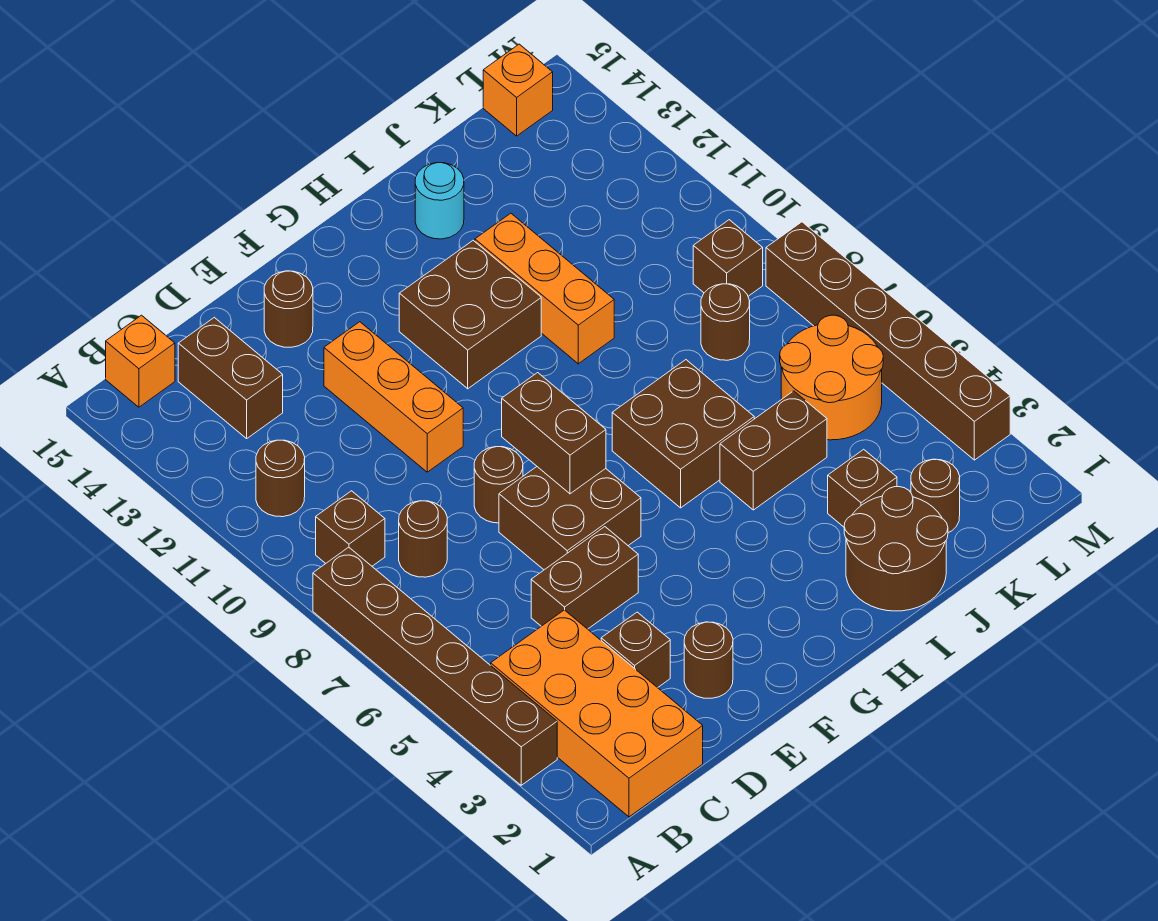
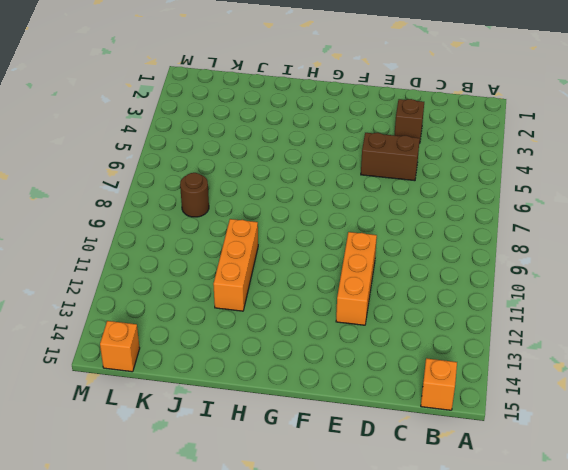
none -> brown brick A3:A8 level 1
none -> orange brick B1:C4 level 1
none -> brown brick B9 level 1

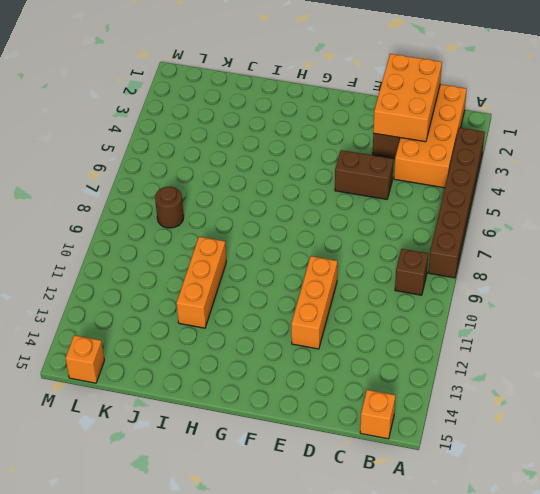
orange brick C1:D3 level 2 -> none
none -> brown round brick B11 level 1
none -> brown round brick C8 level 1
none -> brown brick C13:C14 level 1

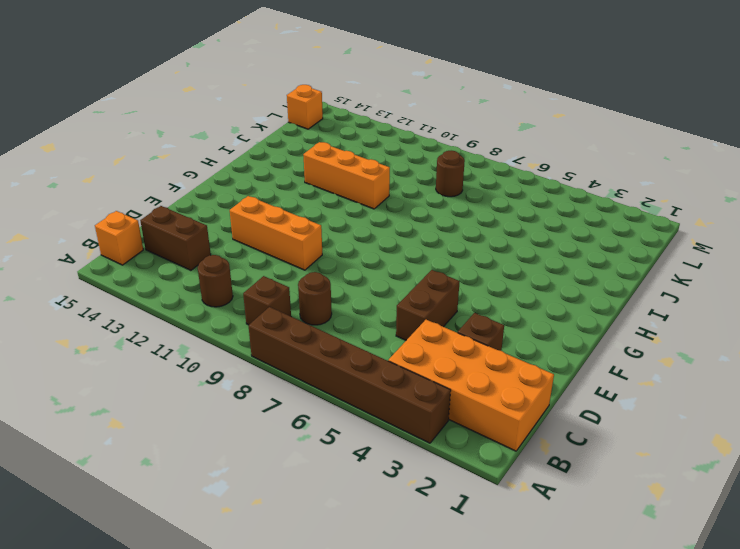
none -> brown round brick E2 level 1
none -> brown brick E6:F7 level 1
none -> brown round brick E8 level 1

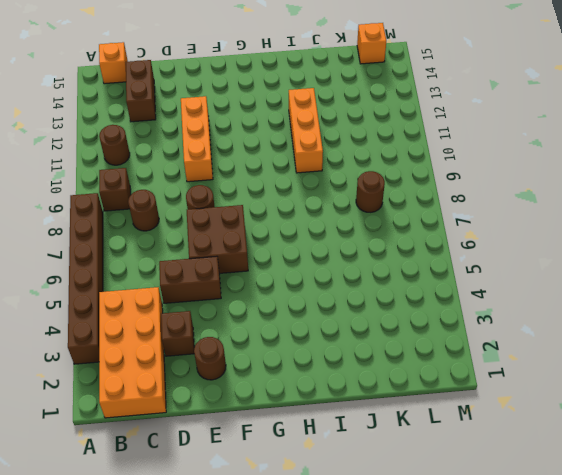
none -> brown round brick E14 level 1
none -> brown brick G11:H12 level 1
none -> brown brick H6:I7 level 1

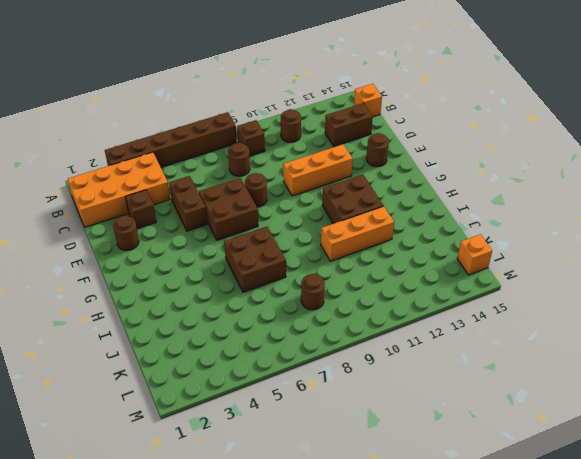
none -> brown round brick I1:J2 level 1
none -> brown brick I5:J5 level 1
none -> cyan round brick I14 level 1

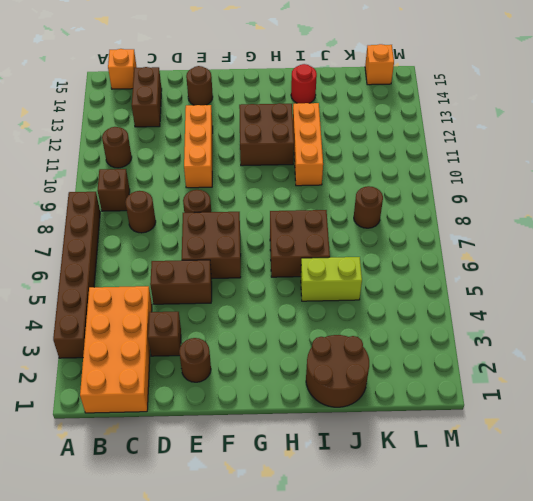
lime brick I5:J5 level 1 -> brown brick I5:J5 level 1
red round brick I14 level 1 -> cyan round brick I14 level 1
none -> brown brick J3 level 1
none -> brown round brick K2 level 1
none -> orange round brick K5:L6 level 1

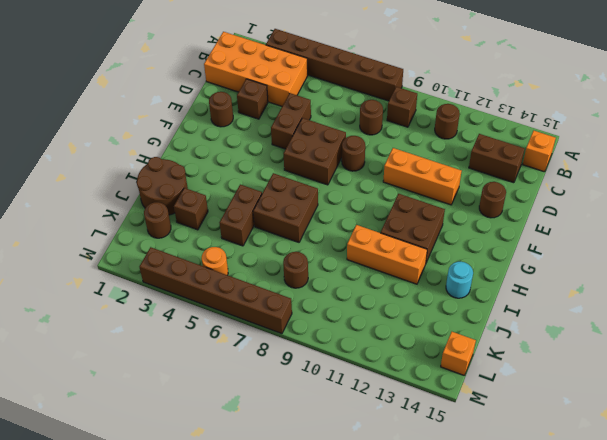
orange round brick L5 level 1 -> orange round brick K5:L6 level 1
none -> brown brick L9 level 1
none -> brown brick F7:F8 level 2

